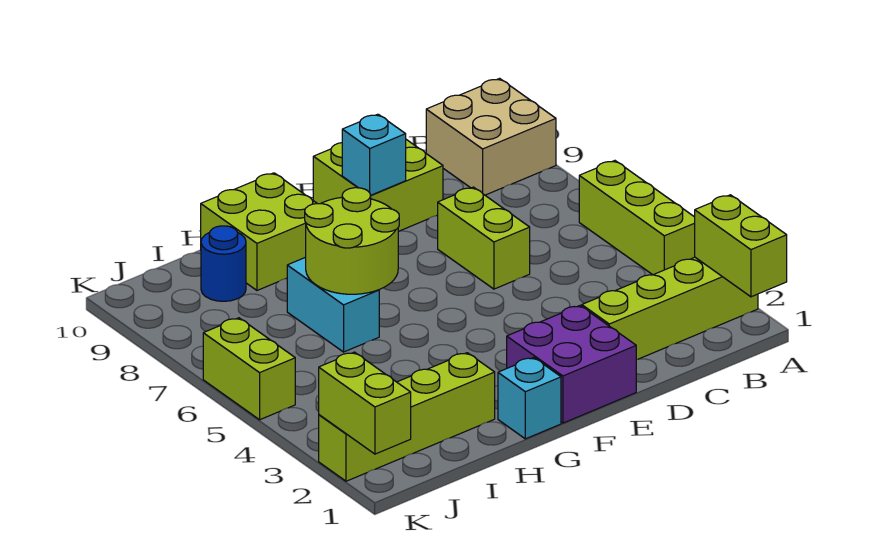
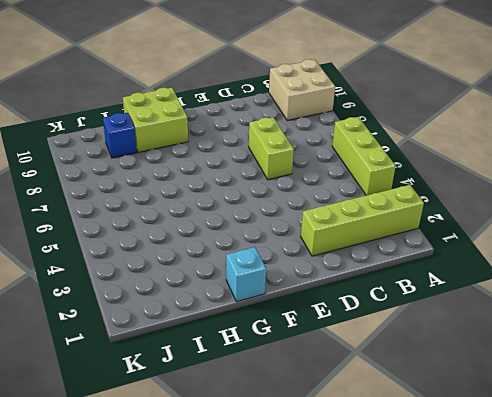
blue brick I9 level 1 -> blue round brick I9 level 1
none -> lime brick D9:E10 level 1
none -> purple brick E1:F2 level 1
none -> lime brick H2:K2 level 1

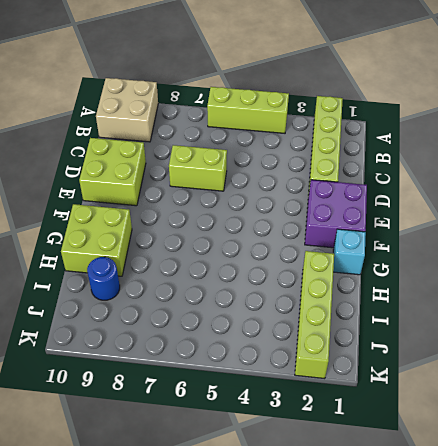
none -> cyan brick H6:H7 level 1
none -> lime brick K5:K6 level 1
none -> lime brick A1:A2 level 2

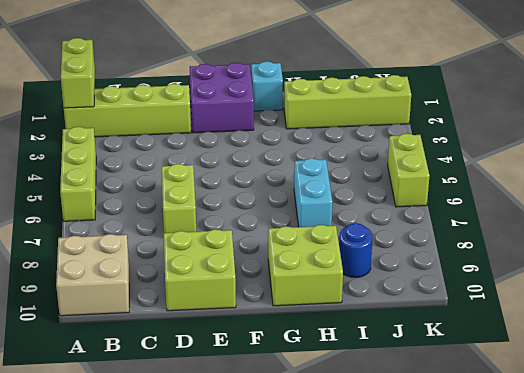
none -> cyan brick E9 level 2
none -> lime round brick G6:H7 level 2
none -> lime brick K1:K2 level 2

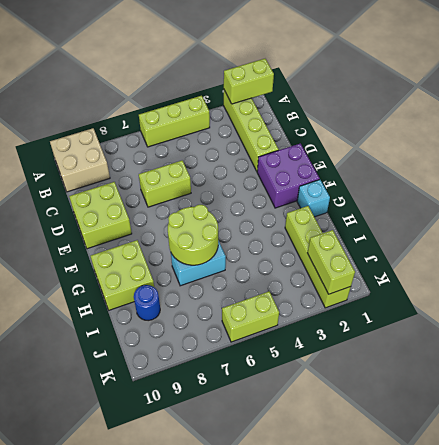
lime brick J2:K2 level 2 -> lime brick K1:K2 level 2
none -> cyan brick E9 level 2

